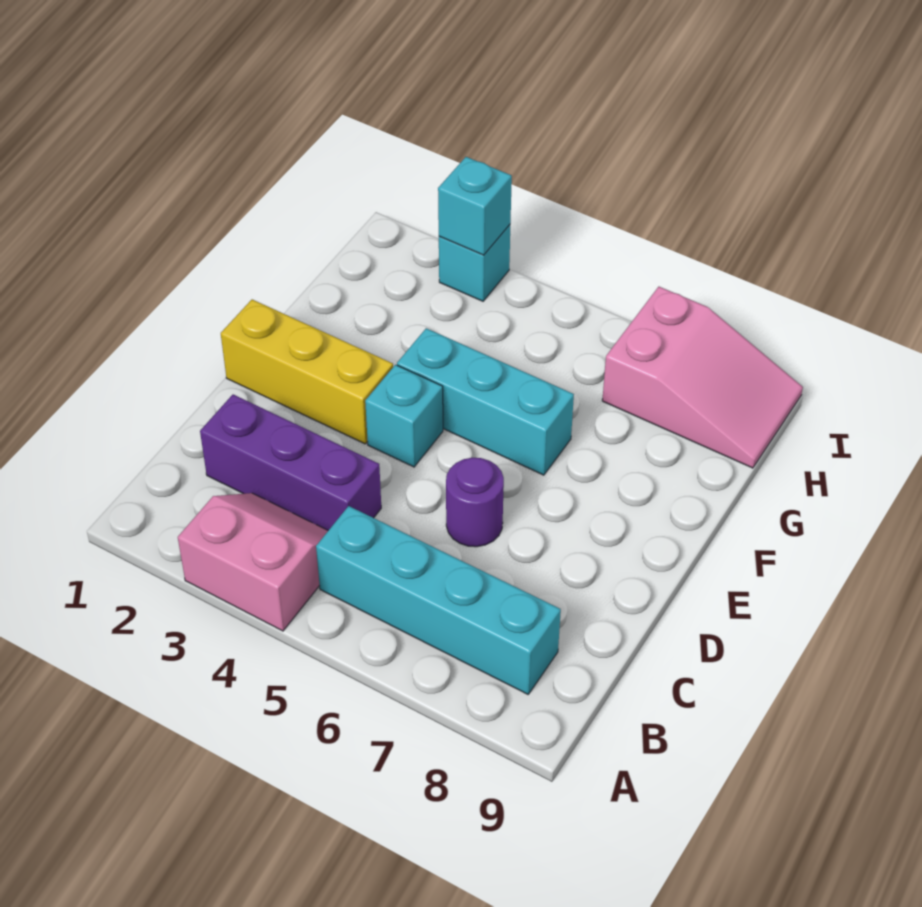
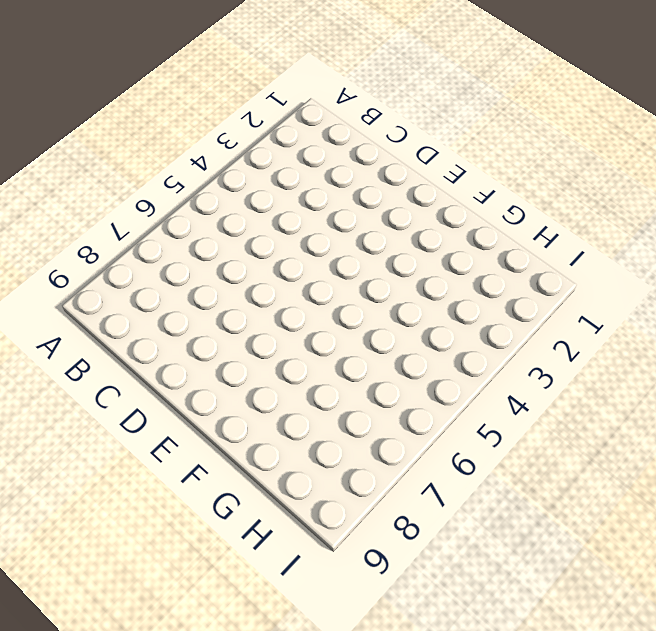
none -> pink slope A3:B4 level 1 top A
none -> cyan brick B5:B8 level 1

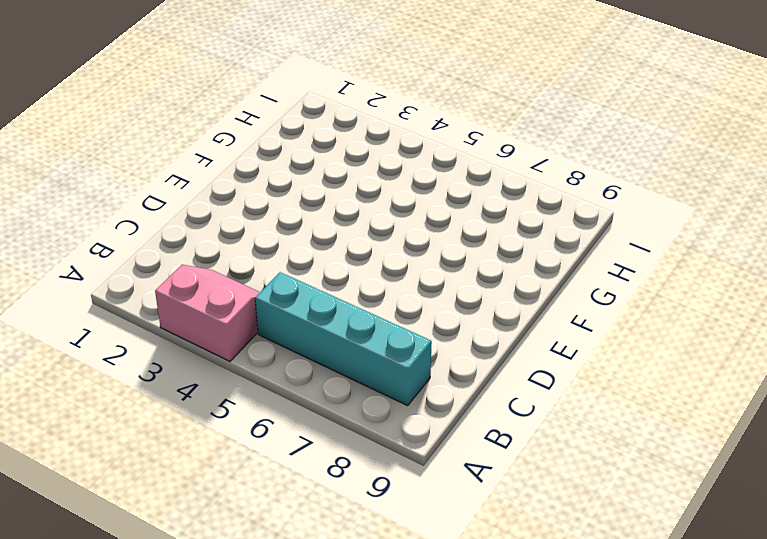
none -> purple brick C2:C4 level 1
none -> purple round brick D6 level 1

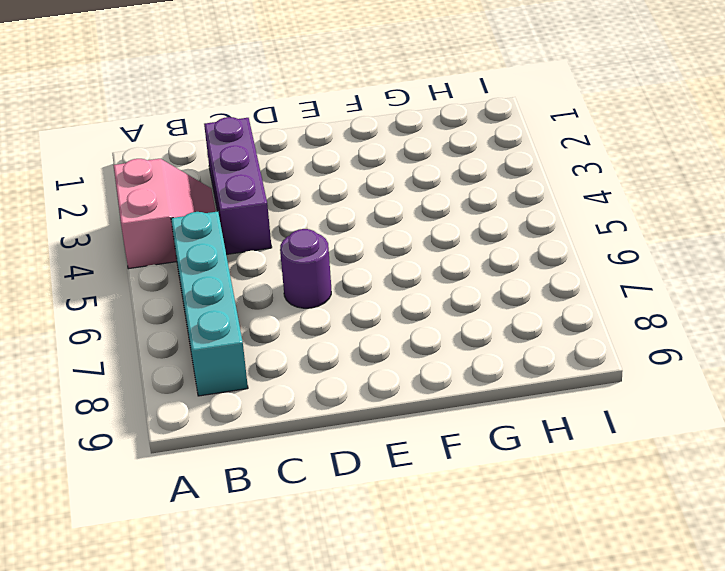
none -> yellow brick E1:E3 level 1
none -> cyan brick E4 level 1

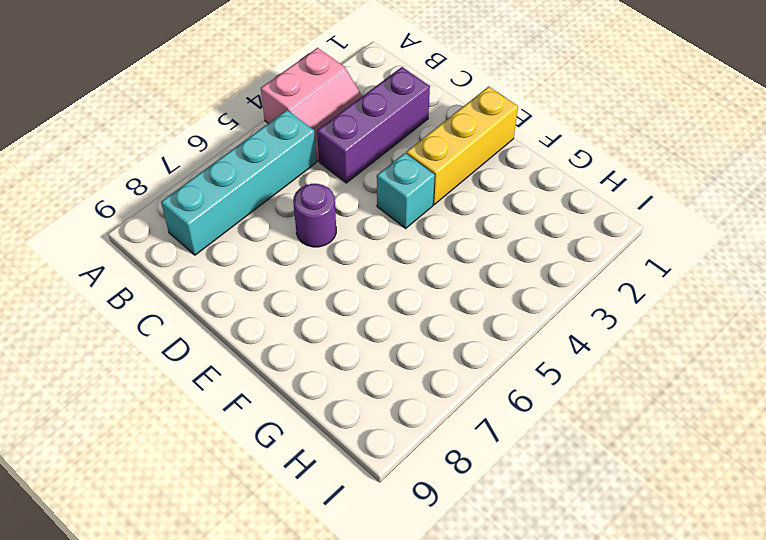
none -> cyan brick F4:F6 level 1
none -> pink slope H7:I9 level 1 top 7

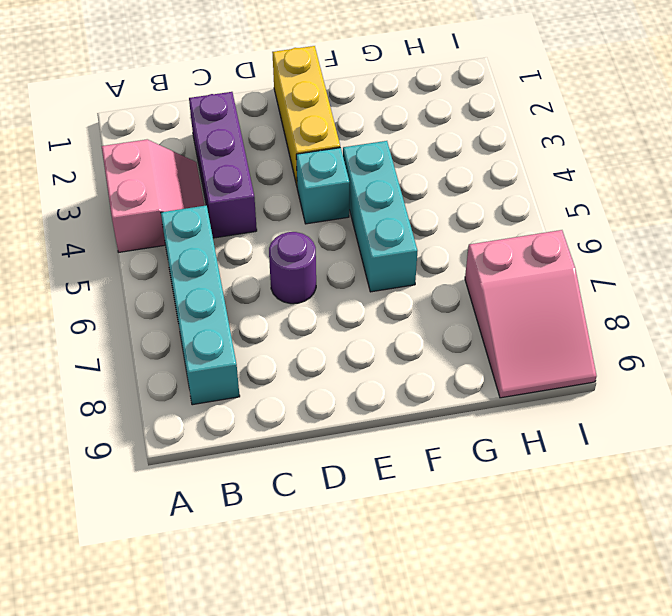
none -> cyan brick I3 level 1
none -> cyan brick I3 level 2

